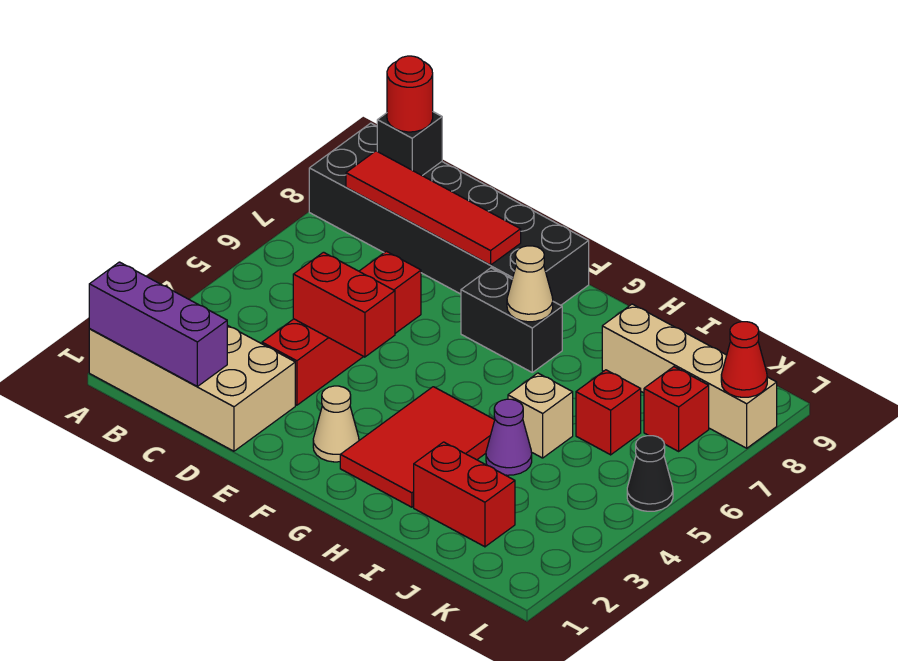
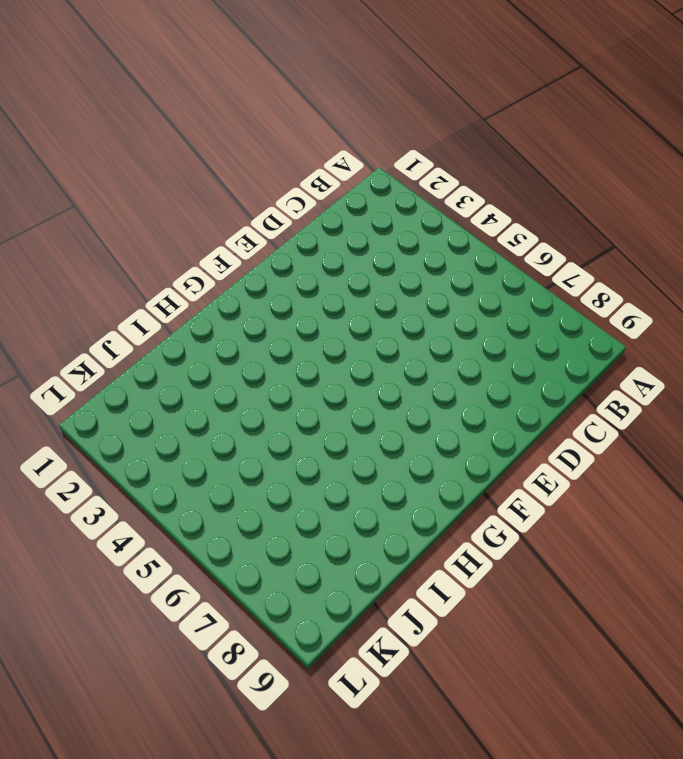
none -> tan brick A1:D2 level 1
none -> black brick A8:F9 level 1
none -> red brick D3:D6 level 1

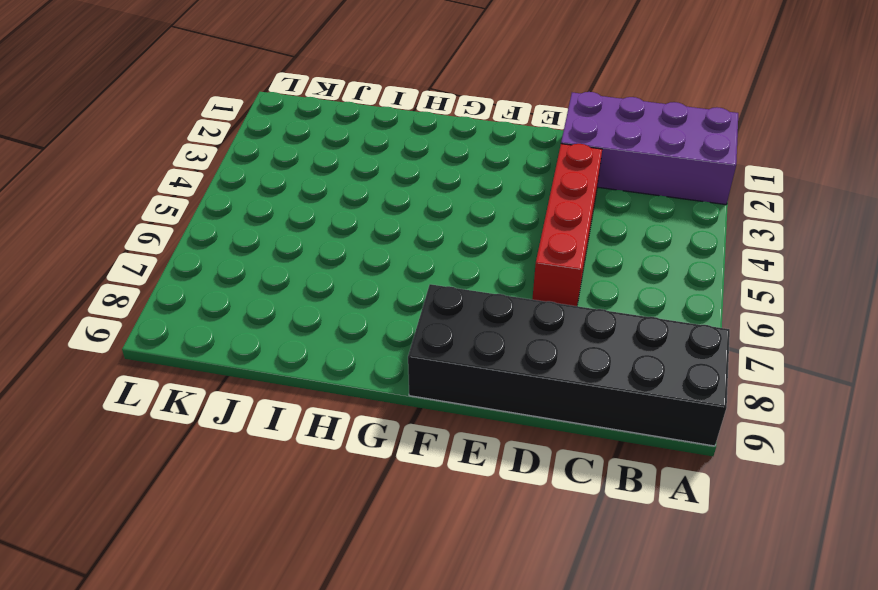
purple brick A1:D2 level 1 -> tan brick A1:D2 level 1
none -> tan cone F2 level 1
none -> black brick F7:G7 level 1
none -> red tile G2:H4 level 1

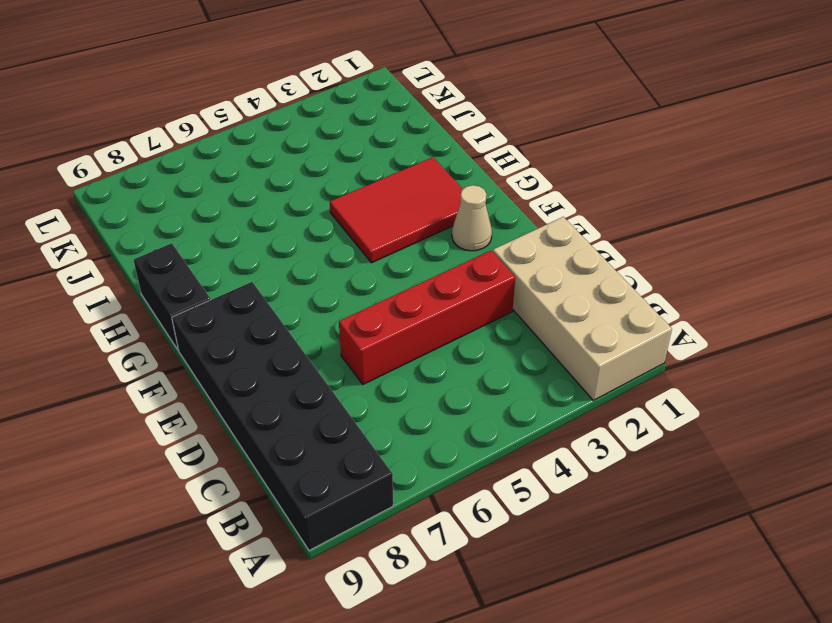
black brick G9:H9 level 1 -> black brick F7:G7 level 1
none -> red brick I2:J2 level 1
none -> purple cone I4 level 1
none -> tan brick I5 level 1

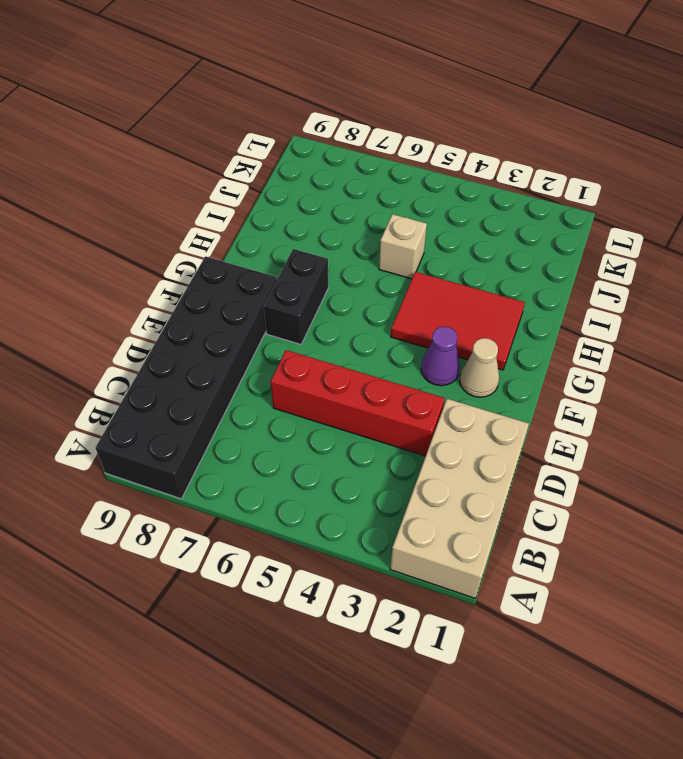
purple cone F3 level 1 -> purple cone I4 level 1
none -> red brick I2:J2 level 1
none -> tan brick I8:L8 level 1
none -> red brick J6 level 1

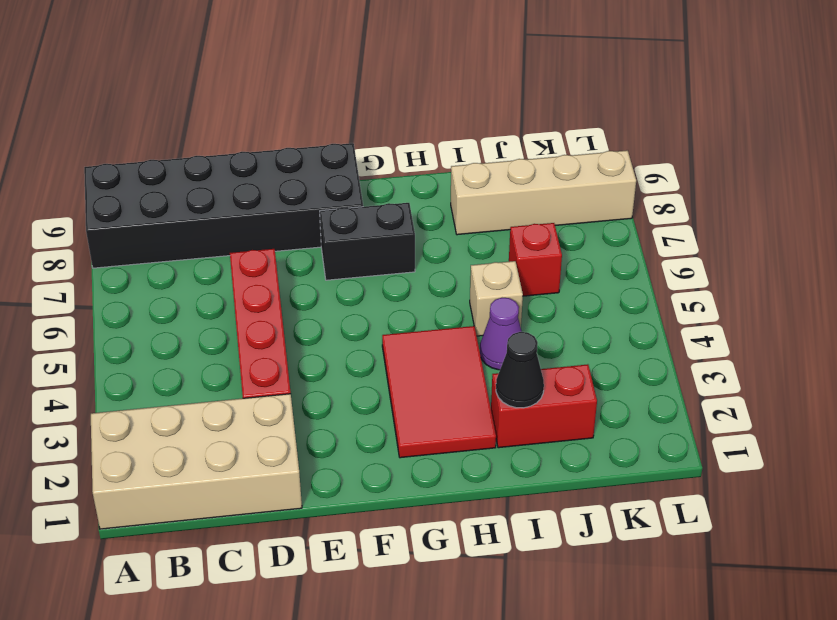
black cone I2 level 2 -> black cone L5 level 1
none -> tan cone F2 level 1
none -> red brick K7 level 1
none -> purple brick A1:C1 level 2

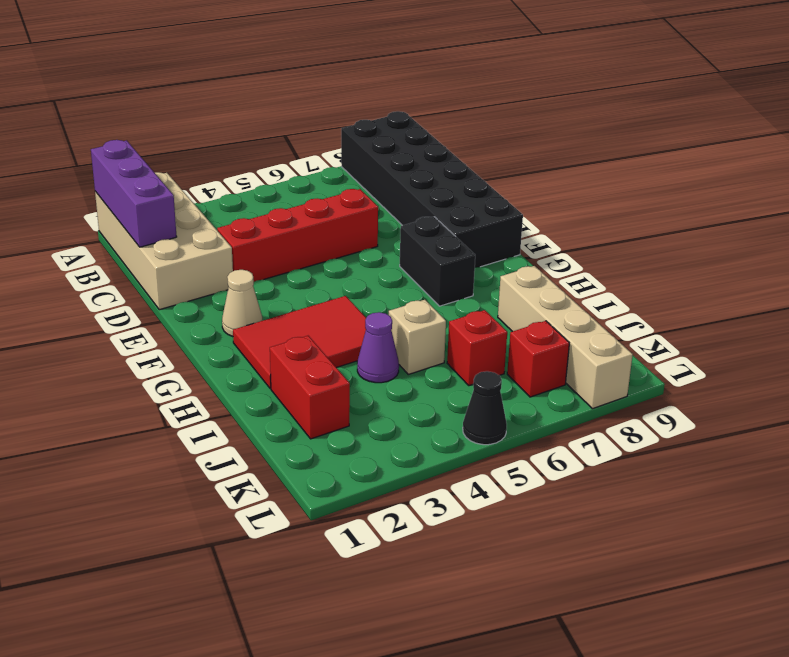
none -> red tile B8:E8 level 2
none -> black brick B9 level 2
none -> red brick D4:E4 level 2

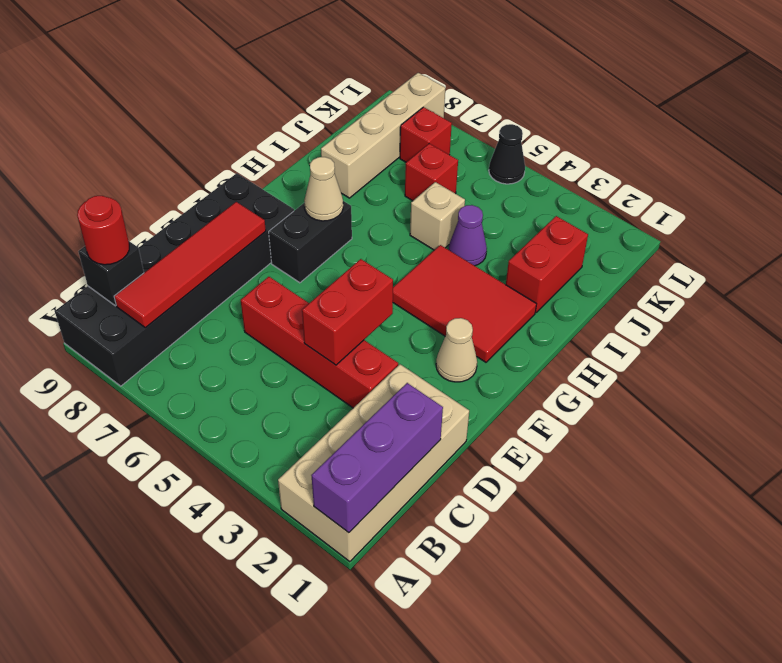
none -> red cone L8 level 2

